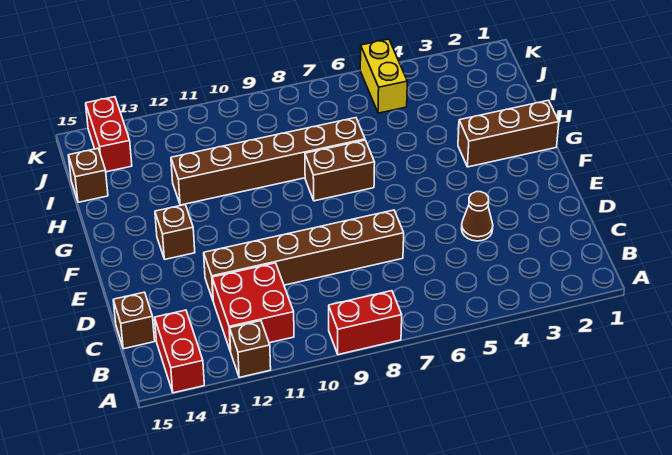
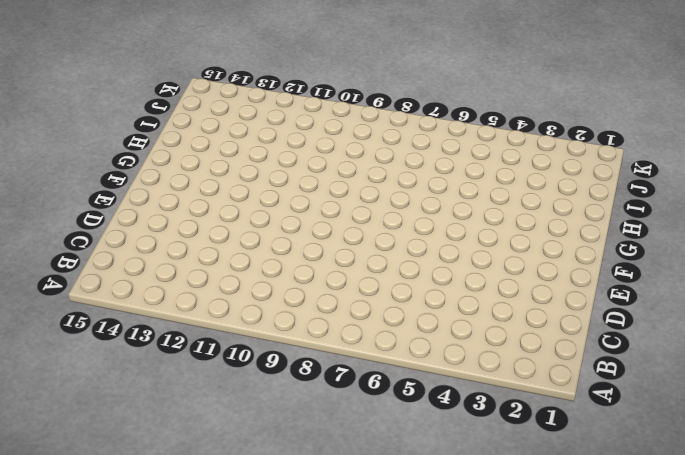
none -> red brick A8:A9 level 1
none -> brown brick A12 level 1
none -> red brick A14:B14 level 1

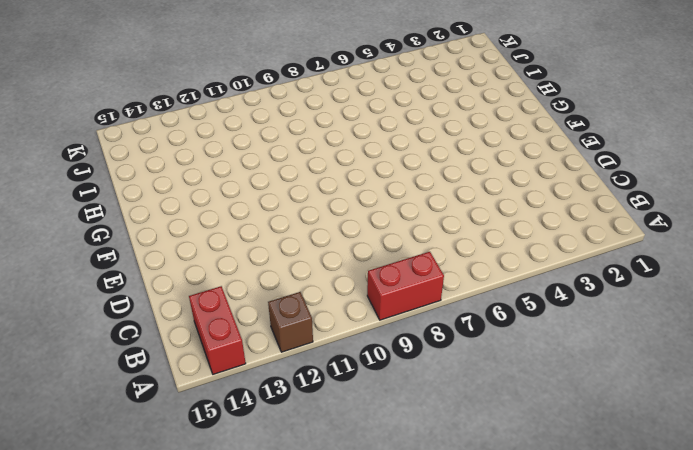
none -> red brick B11:C12 level 1
none -> brown brick C15 level 1
none -> brown cone D4 level 1

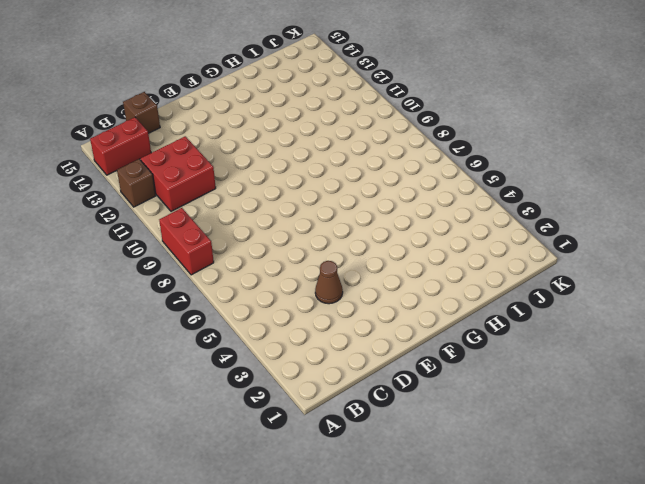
none -> brown brick D7:D12 level 1
none -> brown brick F13 level 1
none -> brown brick G1:G3 level 1

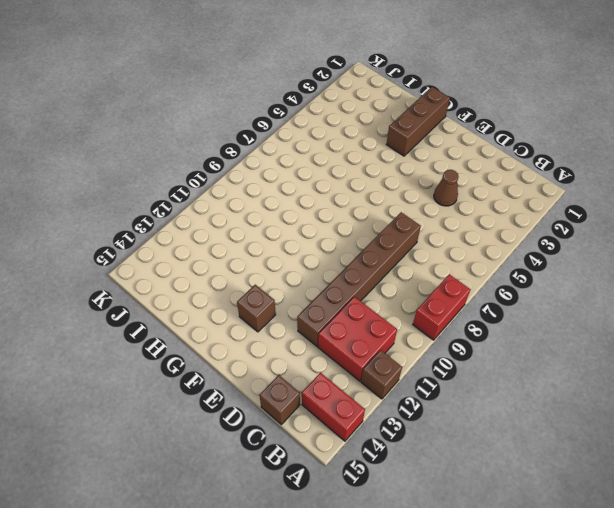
none -> brown brick G7:G8 level 1
none -> brown brick H7:H12 level 1
none -> brown brick I15 level 1

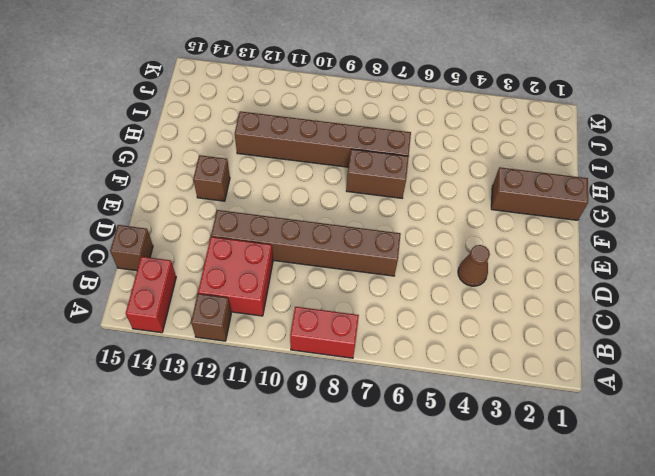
none -> brown brick I15 level 1
none -> yellow brick J5:K5 level 1
none -> red brick J14:K14 level 1

